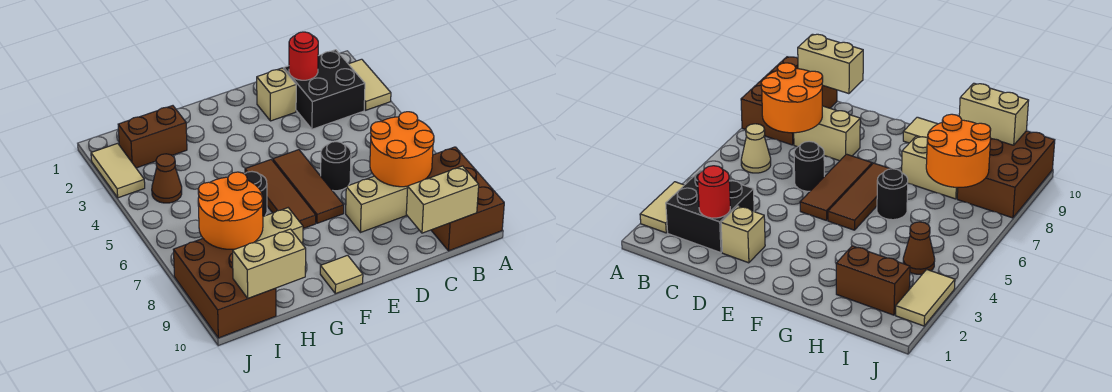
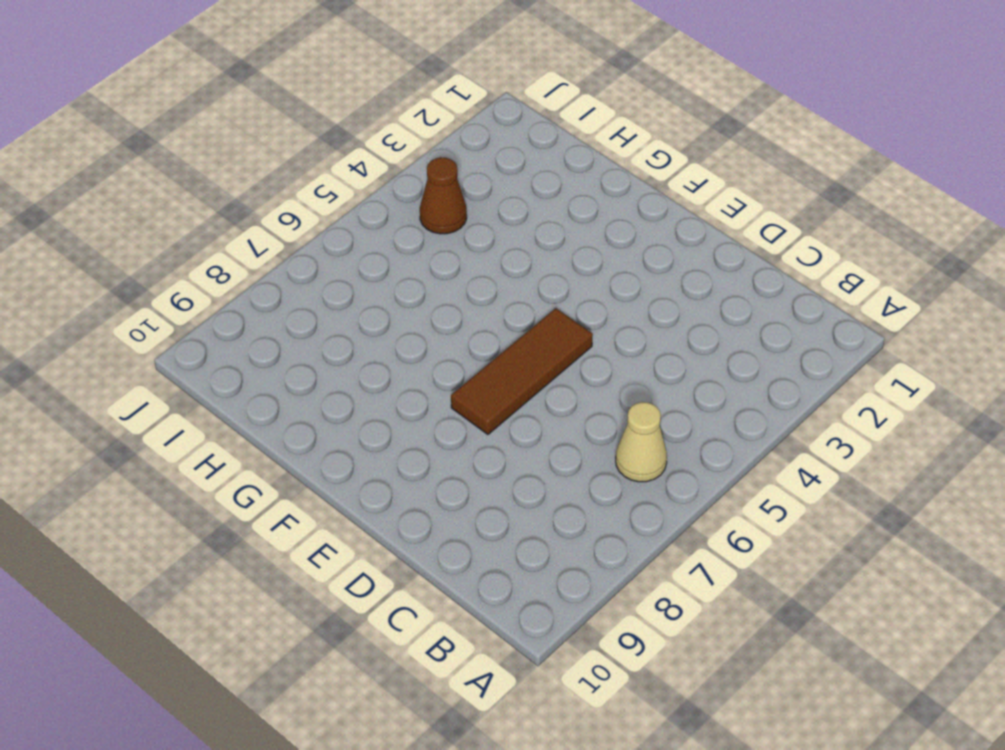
none -> tan tile A2:A3 level 1
none -> brown brick A8:B10 level 1
none -> black brick B2:C3 level 1

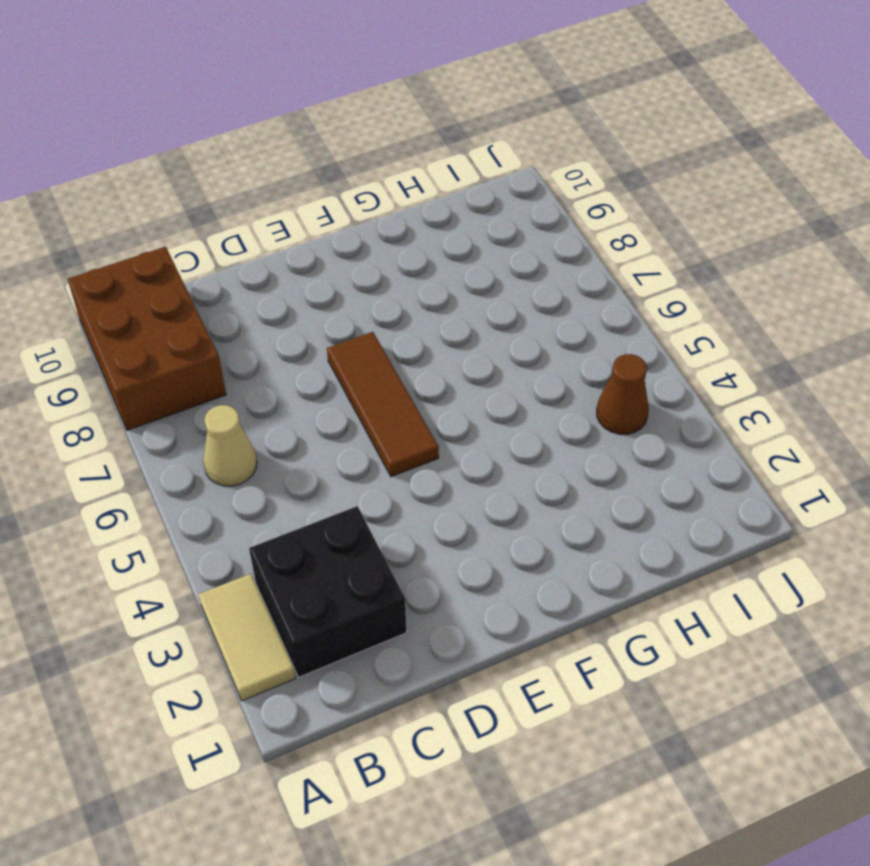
none -> tan brick C8:D8 level 1
none -> tan brick D2 level 1
none -> black round brick D6 level 1

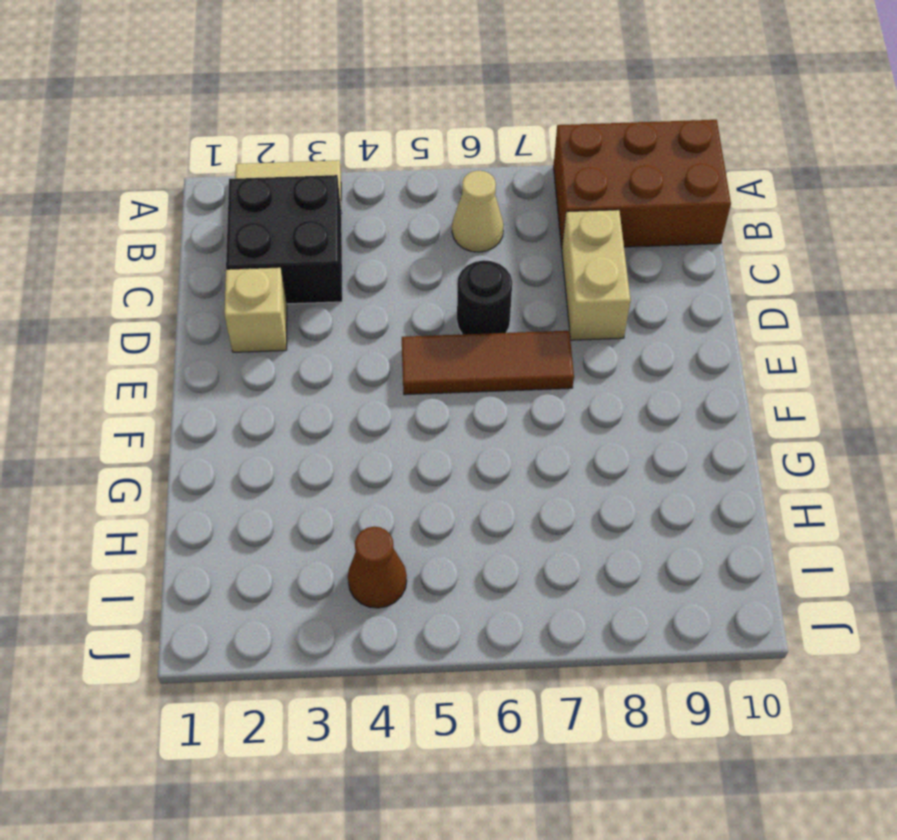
none -> brown tile F5:F7 level 1
none -> tan tile F10 level 1
none -> black round brick G6 level 1

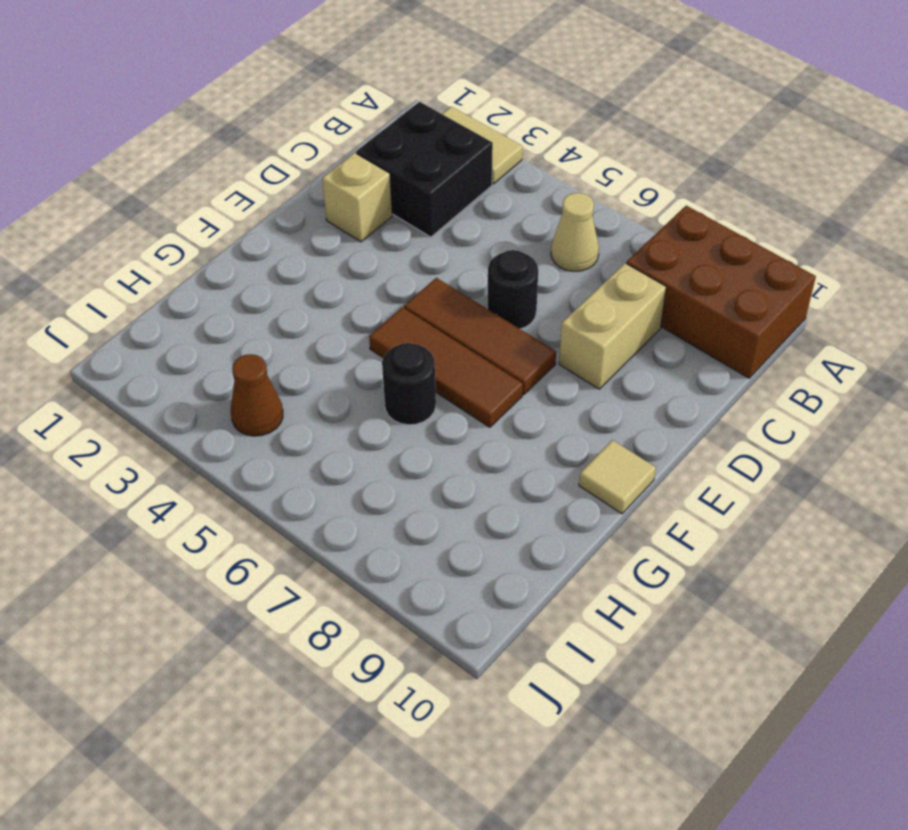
none -> tan brick G8:H8 level 1
none -> brown brick H2:I2 level 1
none -> brown brick I8:J10 level 1

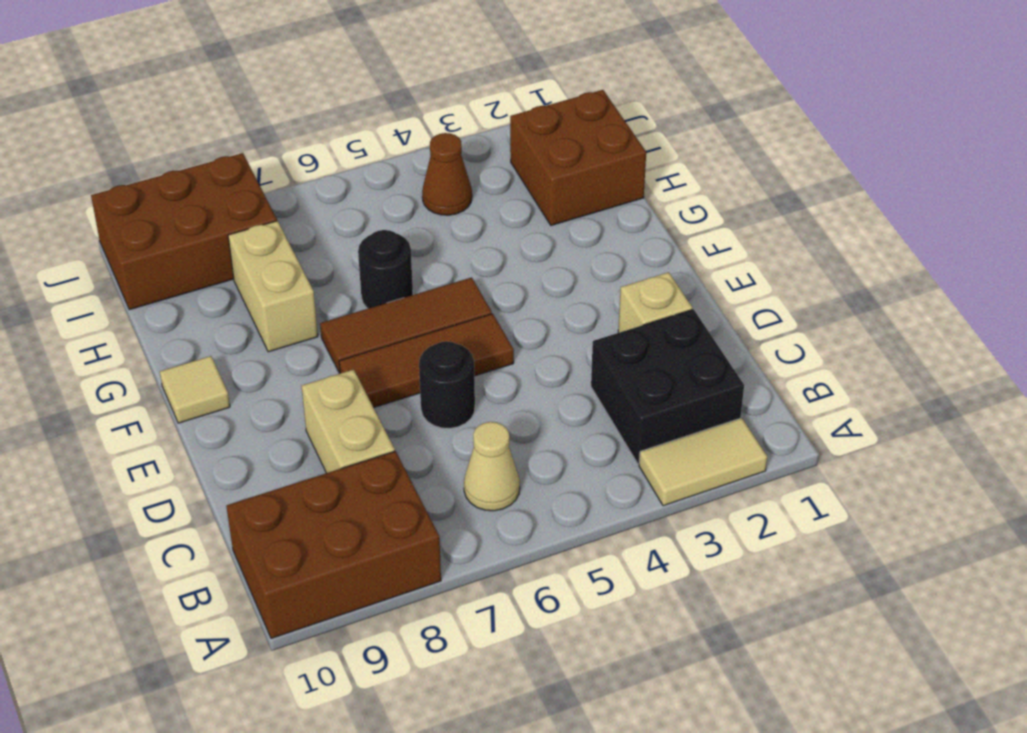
brown brick H1:I2 level 1 -> brown brick H2:I2 level 1
none -> tan tile J2:J3 level 1
none -> orange round brick B7:C8 level 2
none -> tan brick B10:C10 level 2

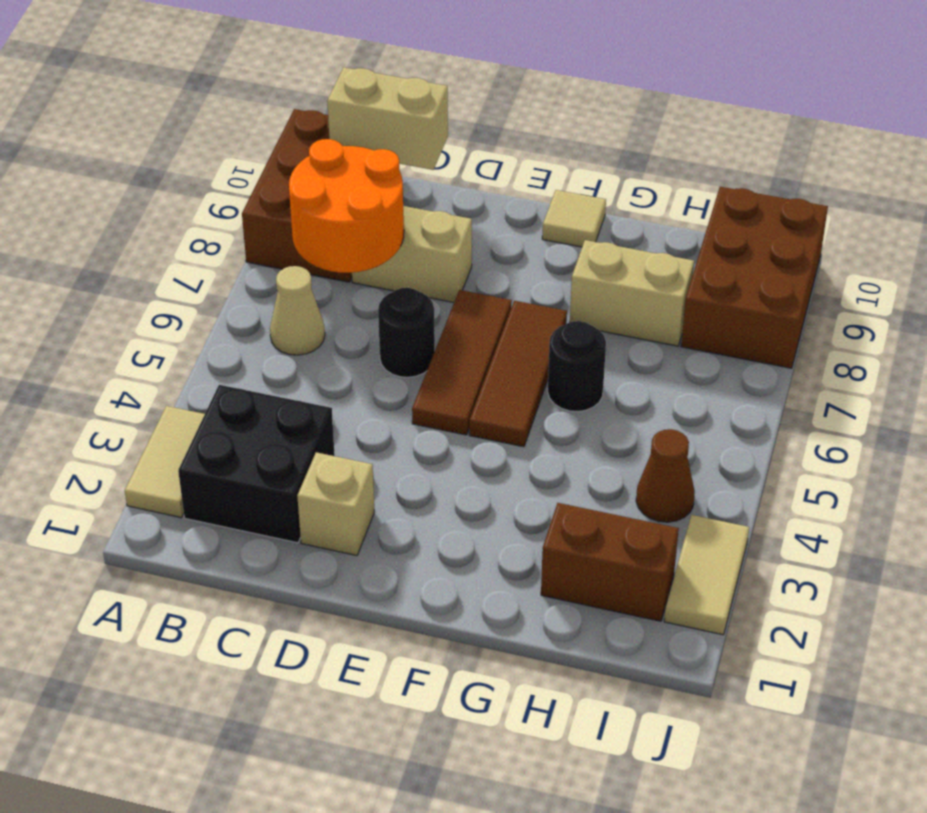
none -> red round brick C2 level 2
none -> orange round brick H7:I8 level 2
none -> tan brick H10:I10 level 2

